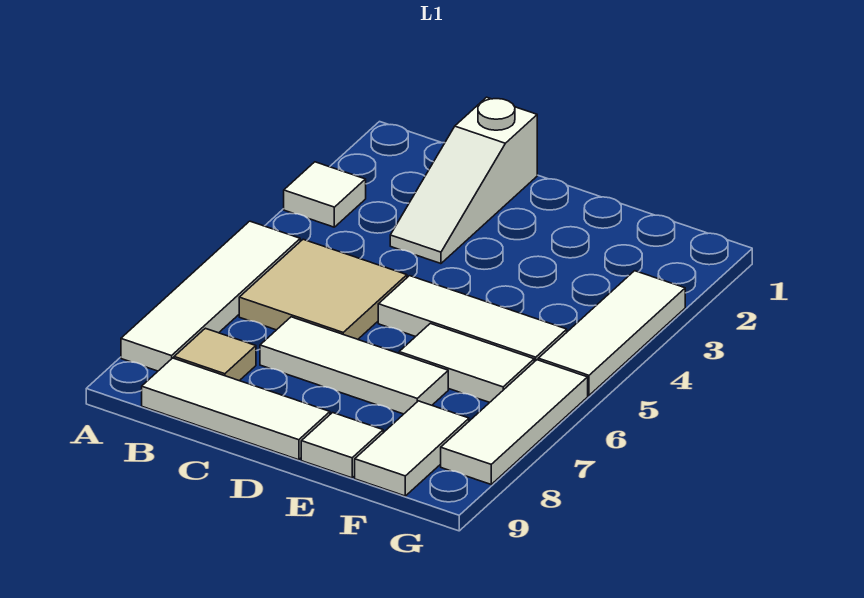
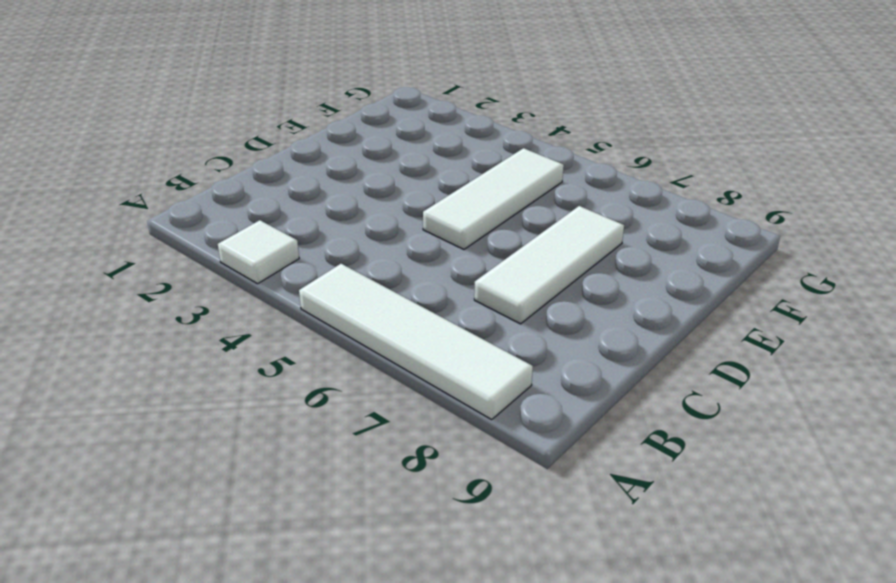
none -> tan tile B5:C6 level 1
none -> tan tile B8 level 1
none -> white tile B9:D9 level 1

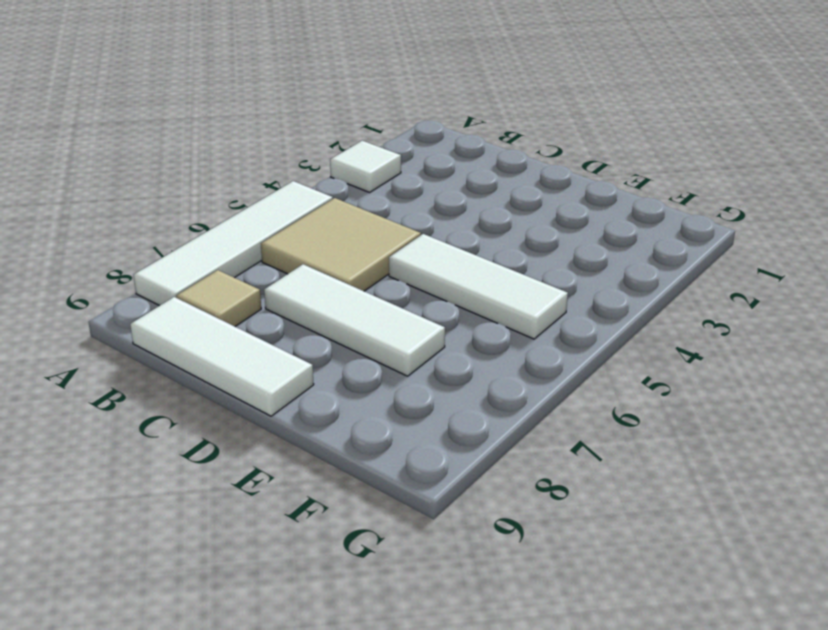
none -> white slope C1:C3 level 1 top 1
none -> white tile E6:F6 level 1
none -> white tile E9 level 1

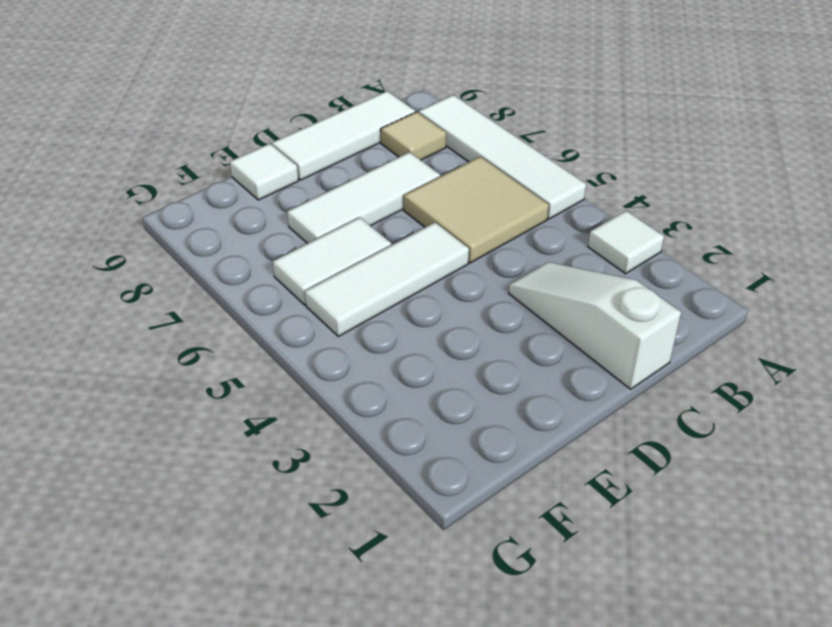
none -> white tile F8:F9 level 1
none -> white tile G3:G5 level 1
none -> white tile G6:G8 level 1

